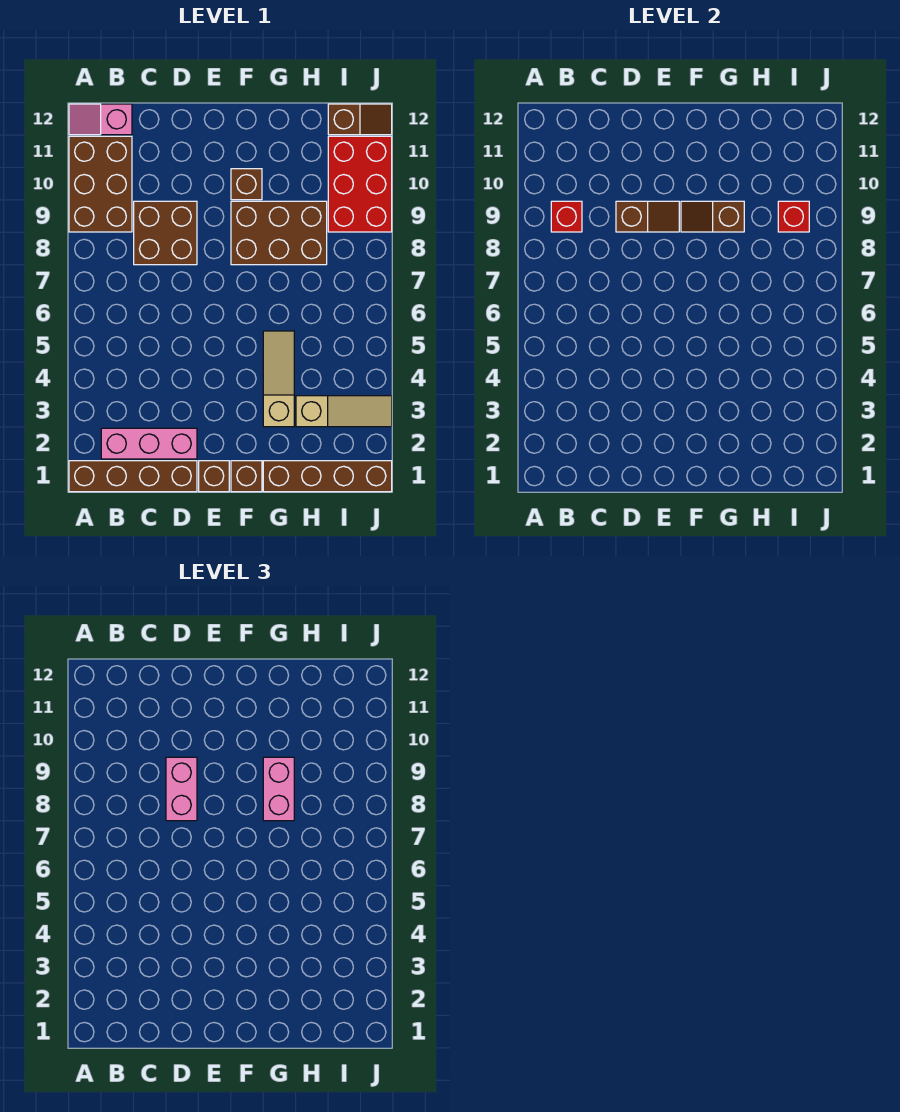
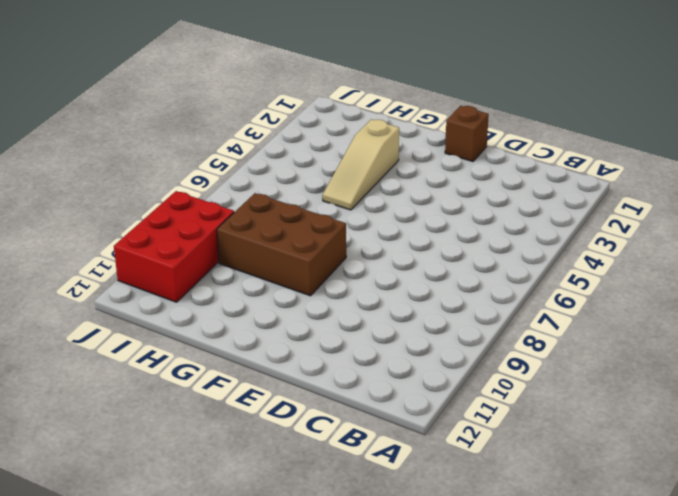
none -> brown brick A1:D1 level 1
none -> brown brick A9:B11 level 1
none -> pink slope A12:B12 level 1 top B

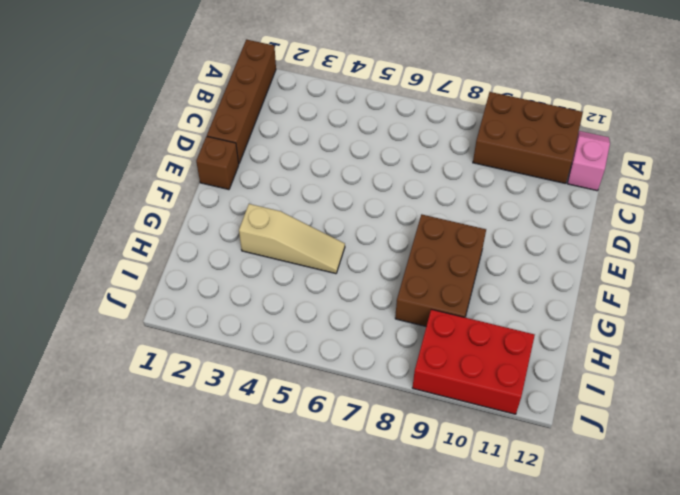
none -> pink brick B2:D2 level 1
none -> brown brick C8:D9 level 1
none -> brown brick F1 level 1

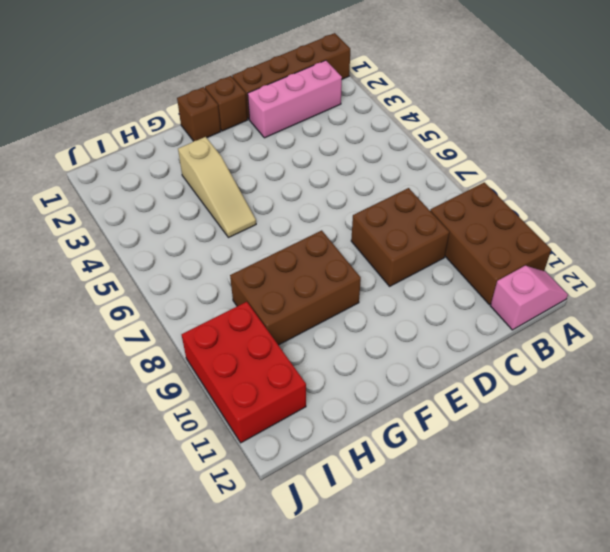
none -> brown brick F10 level 1
none -> brown brick G1:J1 level 1
none -> tan slope H3:J3 level 1 top H

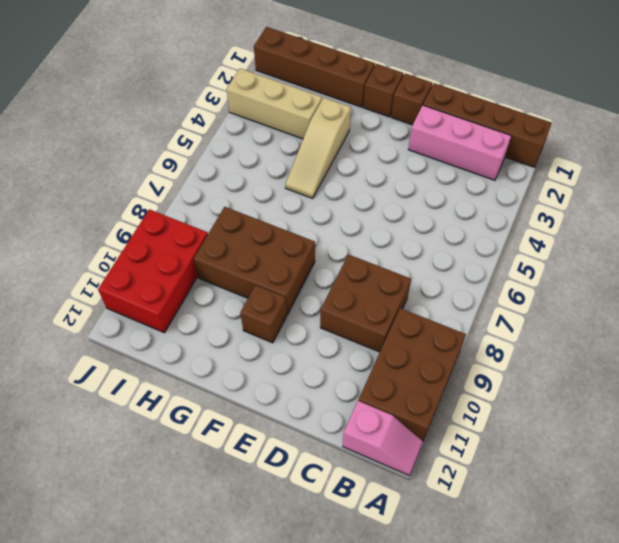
tan brick H3:J3 level 1 -> tan slope H3:J3 level 1 top H
none -> brown slope I12:J12 level 1 top I
none -> red brick B9 level 2
none -> brown slope D9:E9 level 2 top D

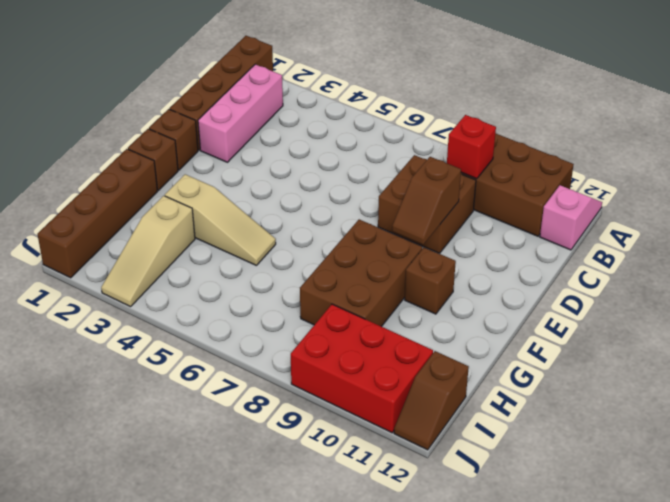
none -> brown slope F9:G9 level 2 top G
none -> red brick I9 level 2
none -> pink brick D8:D9 level 3

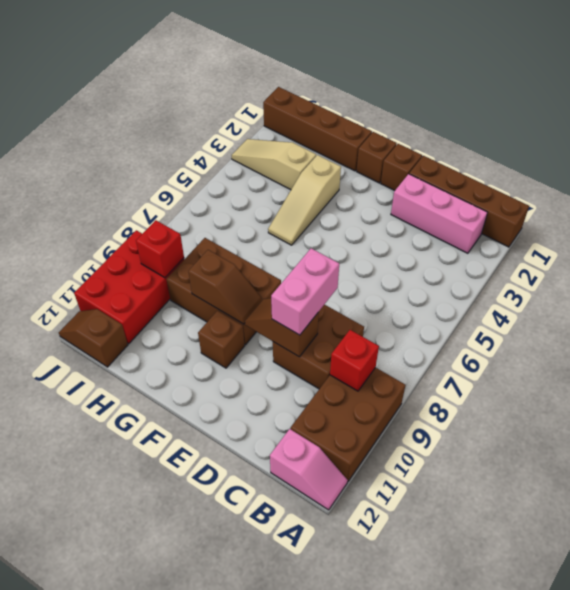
none -> pink brick G8:G9 level 3

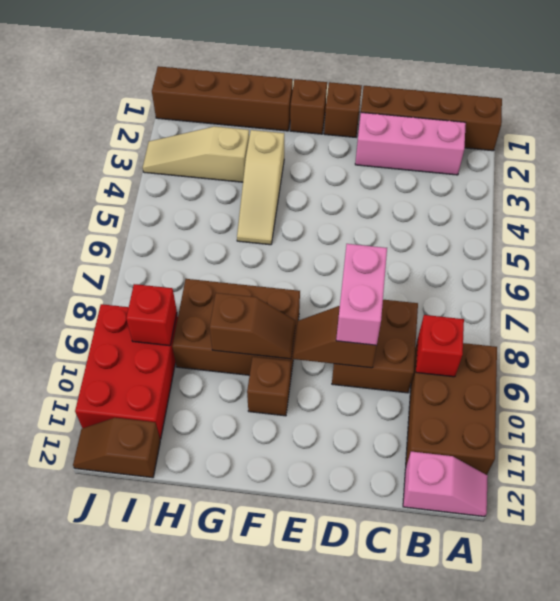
none -> pink brick G8:G9 level 3

